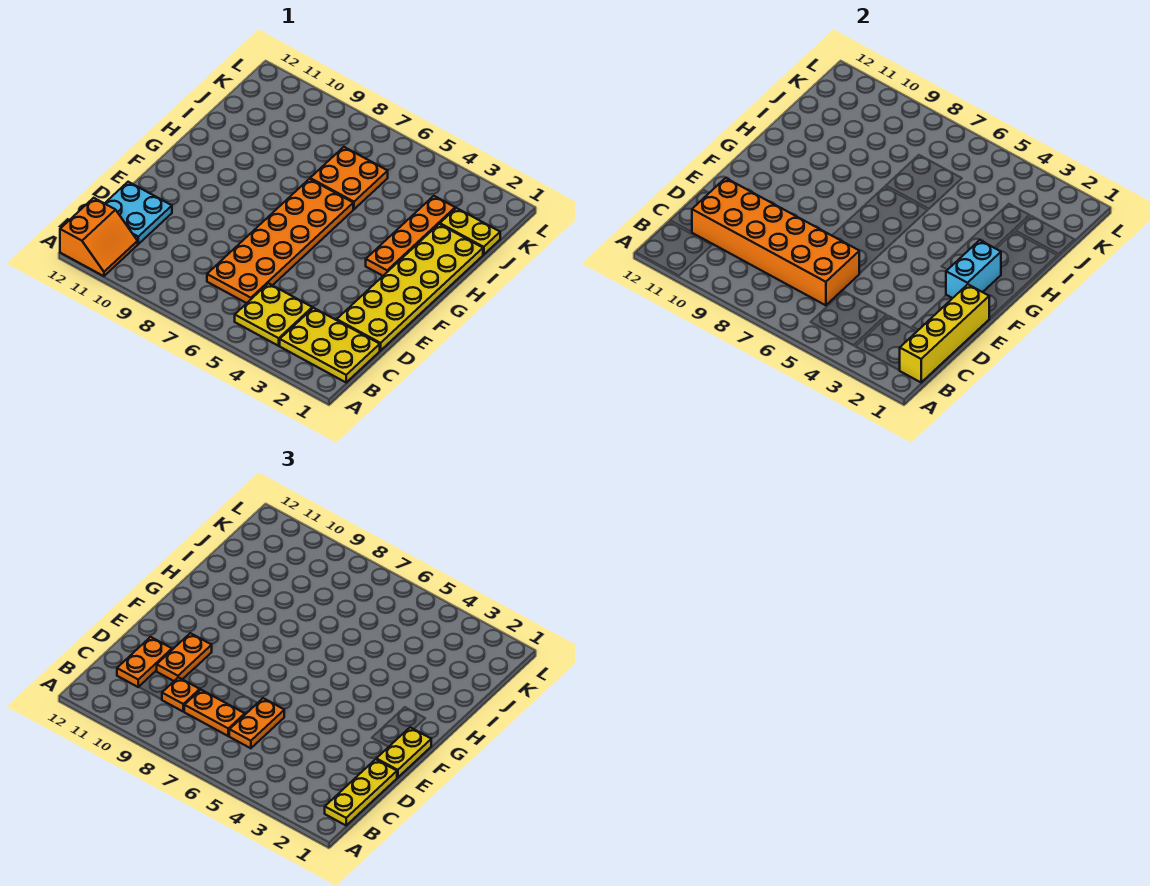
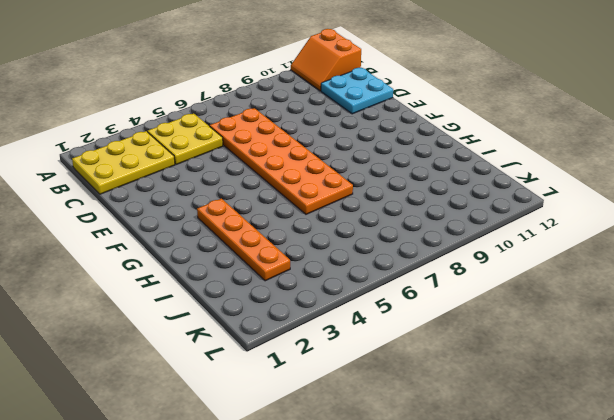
none -> yellow plate D1:I2 level 1
none -> orange plate I6:J7 level 1
none -> yellow plate J1:J2 level 1

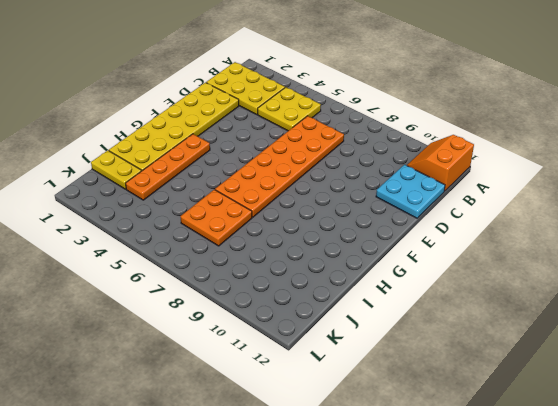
none -> yellow brick B1:E1 level 2
none -> orange brick C6:D11 level 2
none -> cyan brick F2:G2 level 2

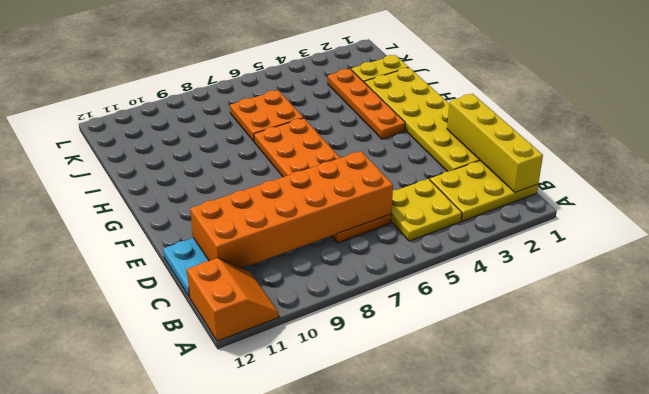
none -> cyan brick F2:G2 level 2
none -> yellow plate B1:D1 level 3
none -> orange plate C6:D6 level 3

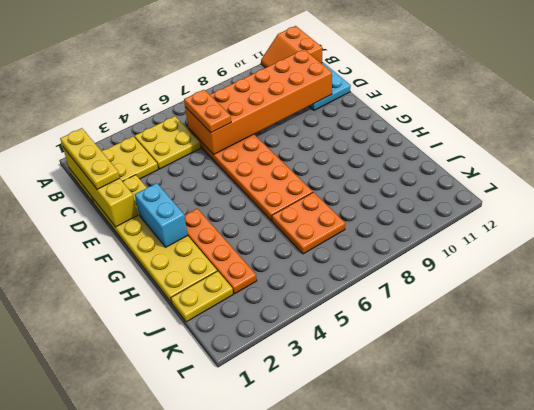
none -> orange plate C7:C8 level 3
none -> orange plate C9 level 3
none -> orange plate C11:D11 level 3

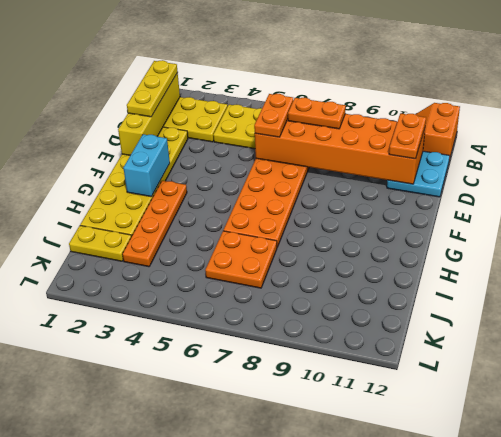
none -> orange plate C9 level 3
none -> orange plate D10:E10 level 3
none -> yellow plate E1:F1 level 3

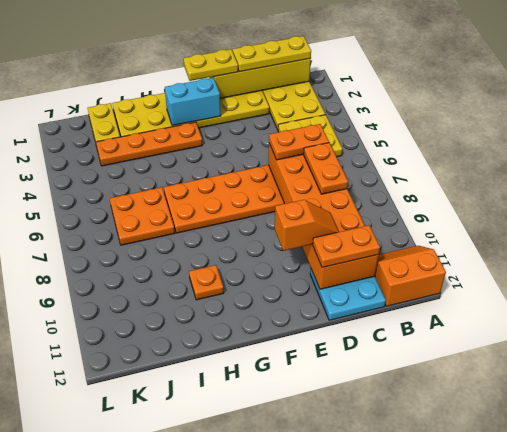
orange slope D10:E10 level 3 top E -> orange plate D10:E10 level 3
orange plate H10 level 1 -> orange plate C9 level 3

